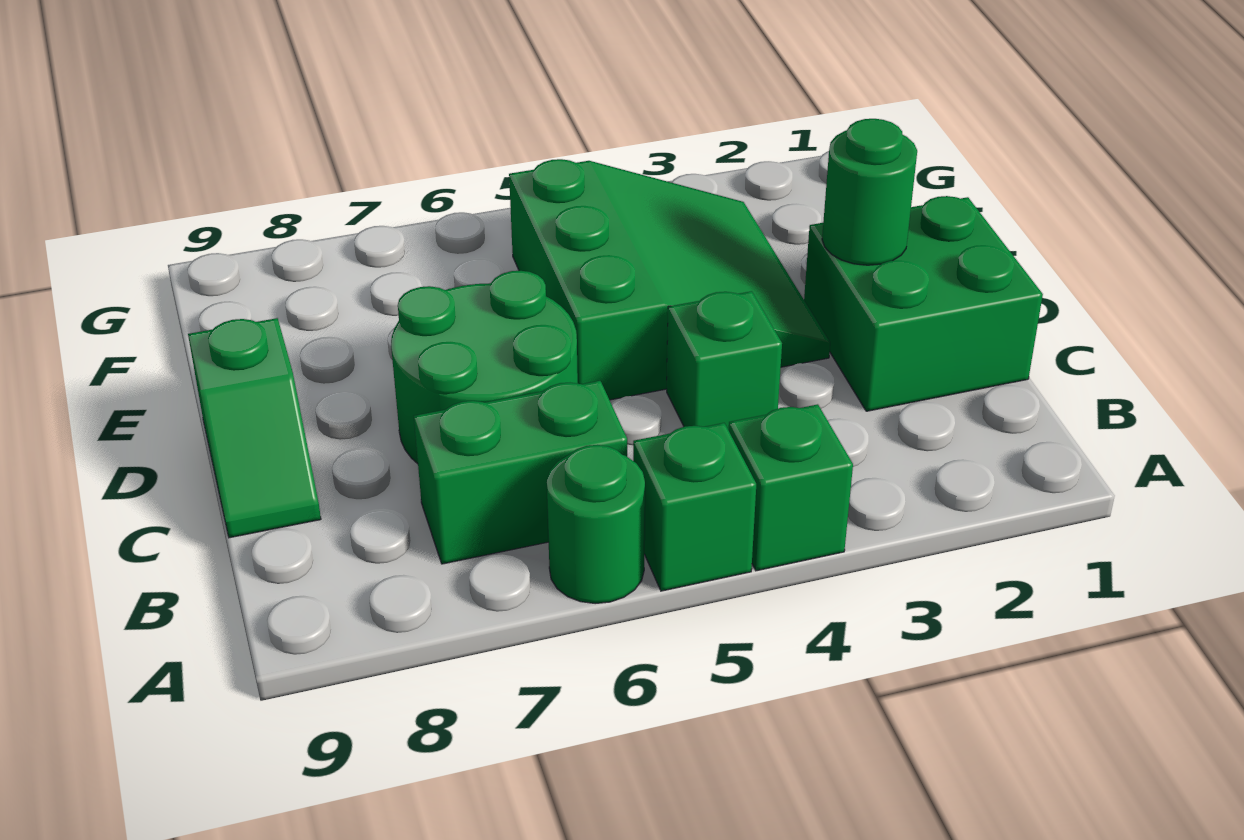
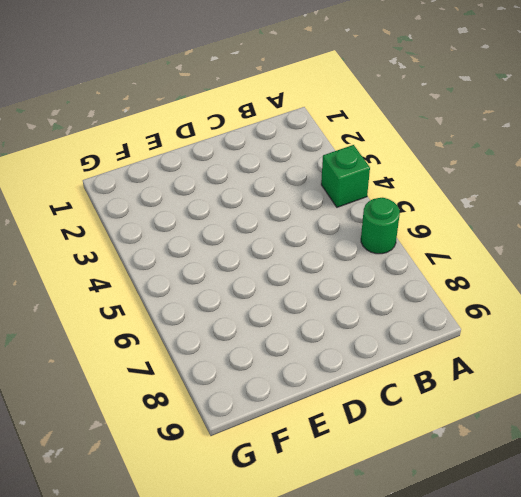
none -> green brick A5 level 1
none -> green brick B6:B7 level 1

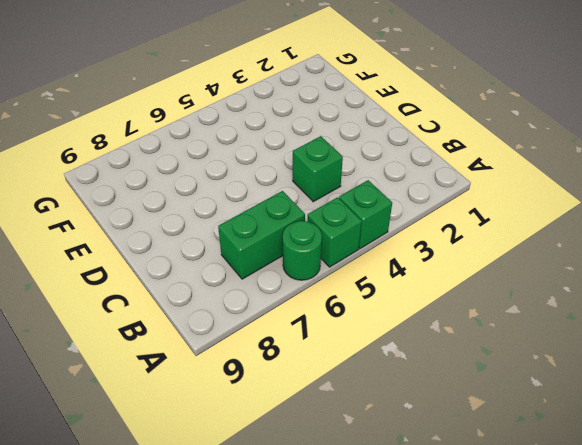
none -> green brick C1:D2 level 1
none -> green round brick C6:D7 level 1

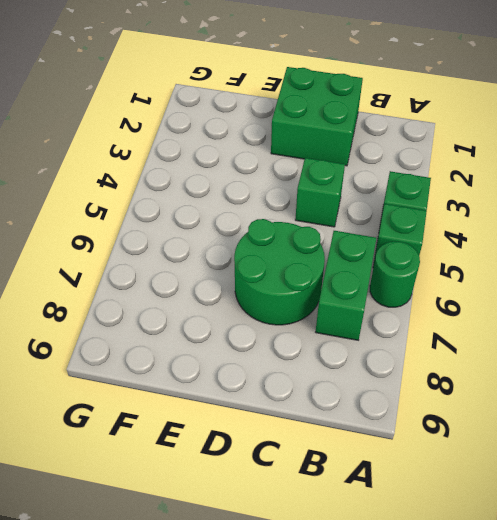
none -> green slope C9:D9 level 1 top D
none -> green slope D3:F5 level 1 top 5

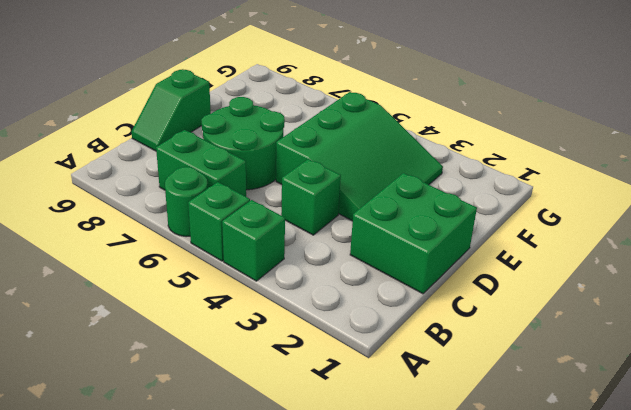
none -> green round brick D2 level 2

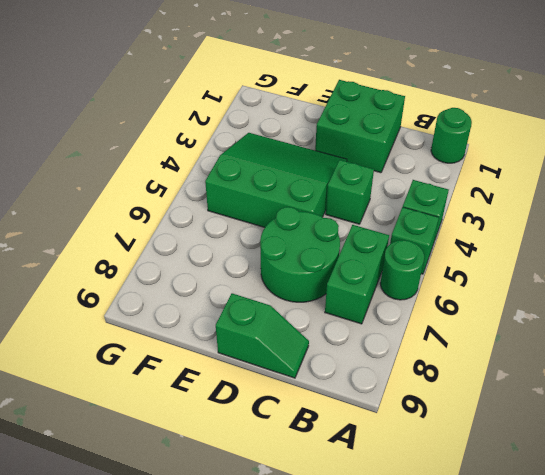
green round brick A1 level 1 -> green round brick D2 level 2

